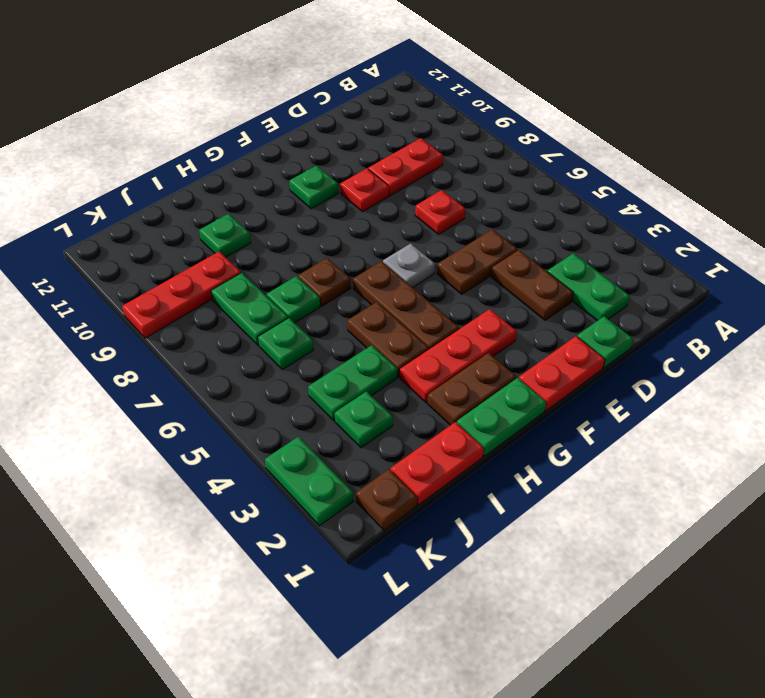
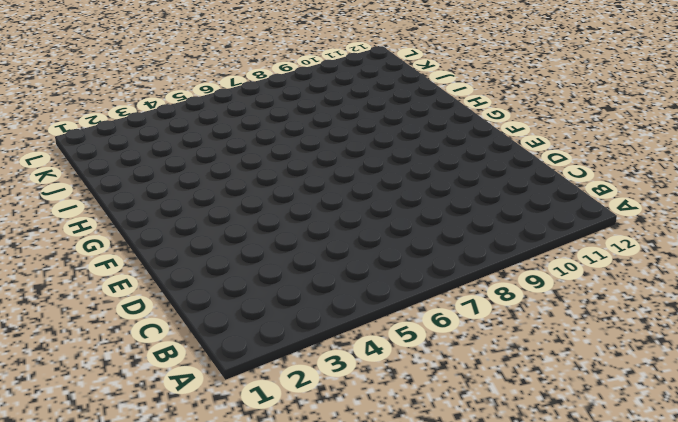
none -> green plate C2:C3 level 1
none -> red plate C9:D9 level 1
none -> green plate D1 level 1

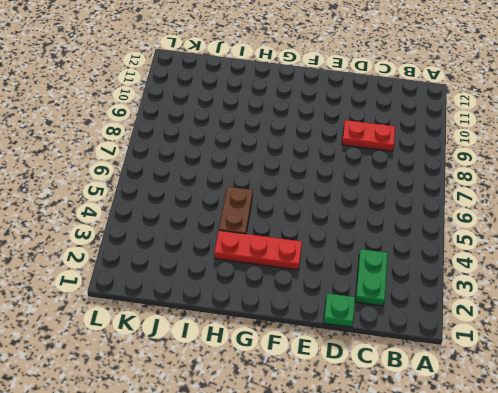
none -> brown plate D3:D4 level 1
none -> brown plate D5:E5 level 1
none -> red plate D7 level 1

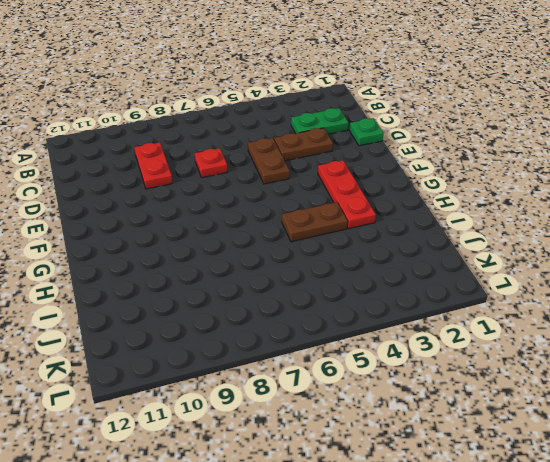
none -> red plate E1:F1 level 1
none -> red plate E9 level 1
none -> grey plate F6 level 1

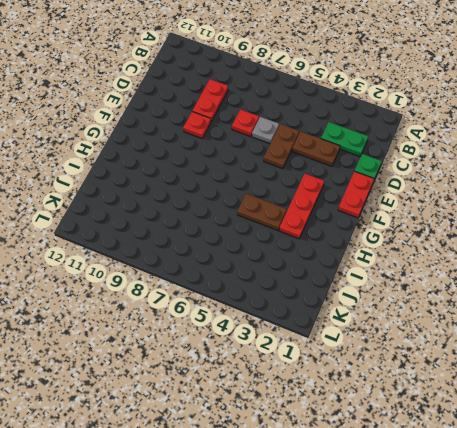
grey plate D6 level 1 -> grey plate F6 level 1
none -> green plate F10 level 1
none -> green plate G1:H1 level 1
none -> brown plate G2:H2 level 1

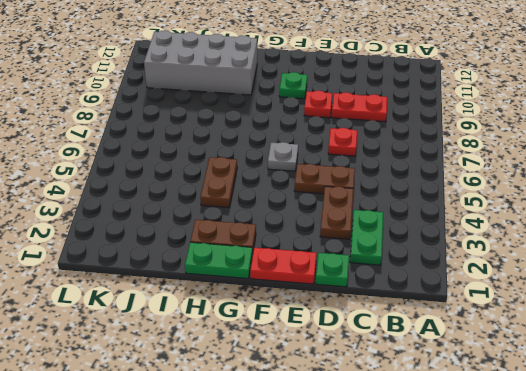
grey brick H10:K11 level 1 -> green plate I10 level 1
none -> red plate F3:H3 level 1
none -> brown plate G4:G6 level 1
none -> brown plate H7 level 1

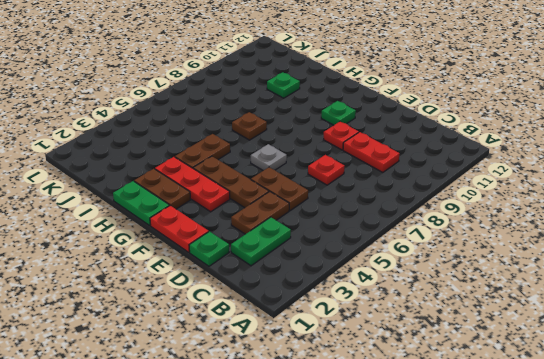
brown plate E4:G4 level 1 -> brown plate G4:G6 level 1
none -> red plate I1:J1 level 1
none -> green plate I4:J4 level 1
none -> green plate I7 level 1

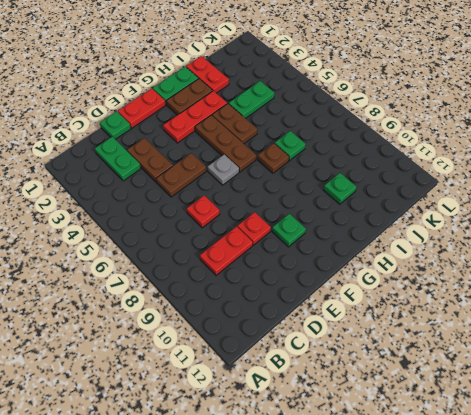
red plate I1:I2 level 1 -> red plate I1:J1 level 1
none -> green plate J3 level 1
none -> green plate J6 level 1
none -> green plate J7:J8 level 1

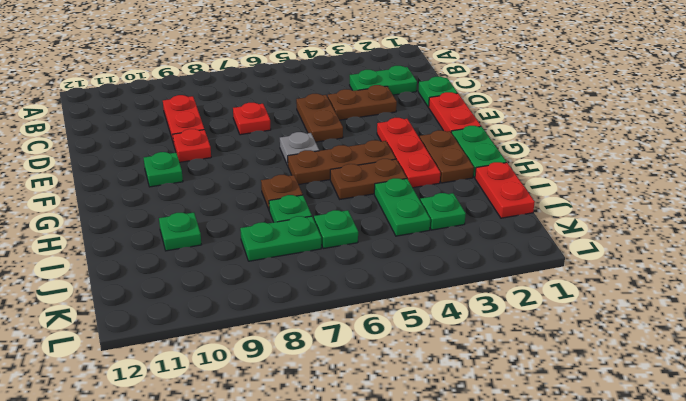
none -> red plate J9:L9 level 1
none -> brown plate K1 level 1
none -> green plate L2:L3 level 1

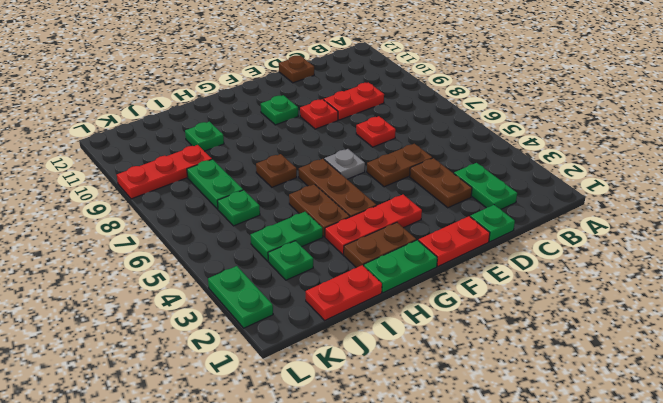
brown plate D12 level 1 -> brown plate K1 level 1
none -> green plate I7 level 1

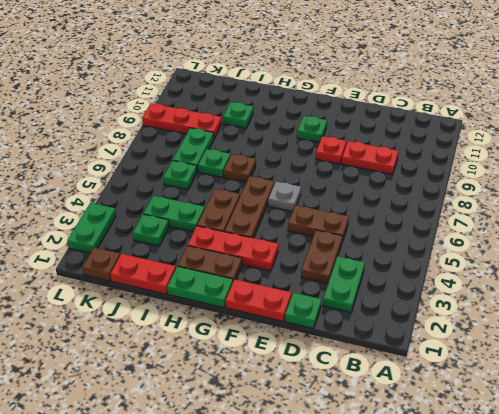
none -> red plate D7 level 1

